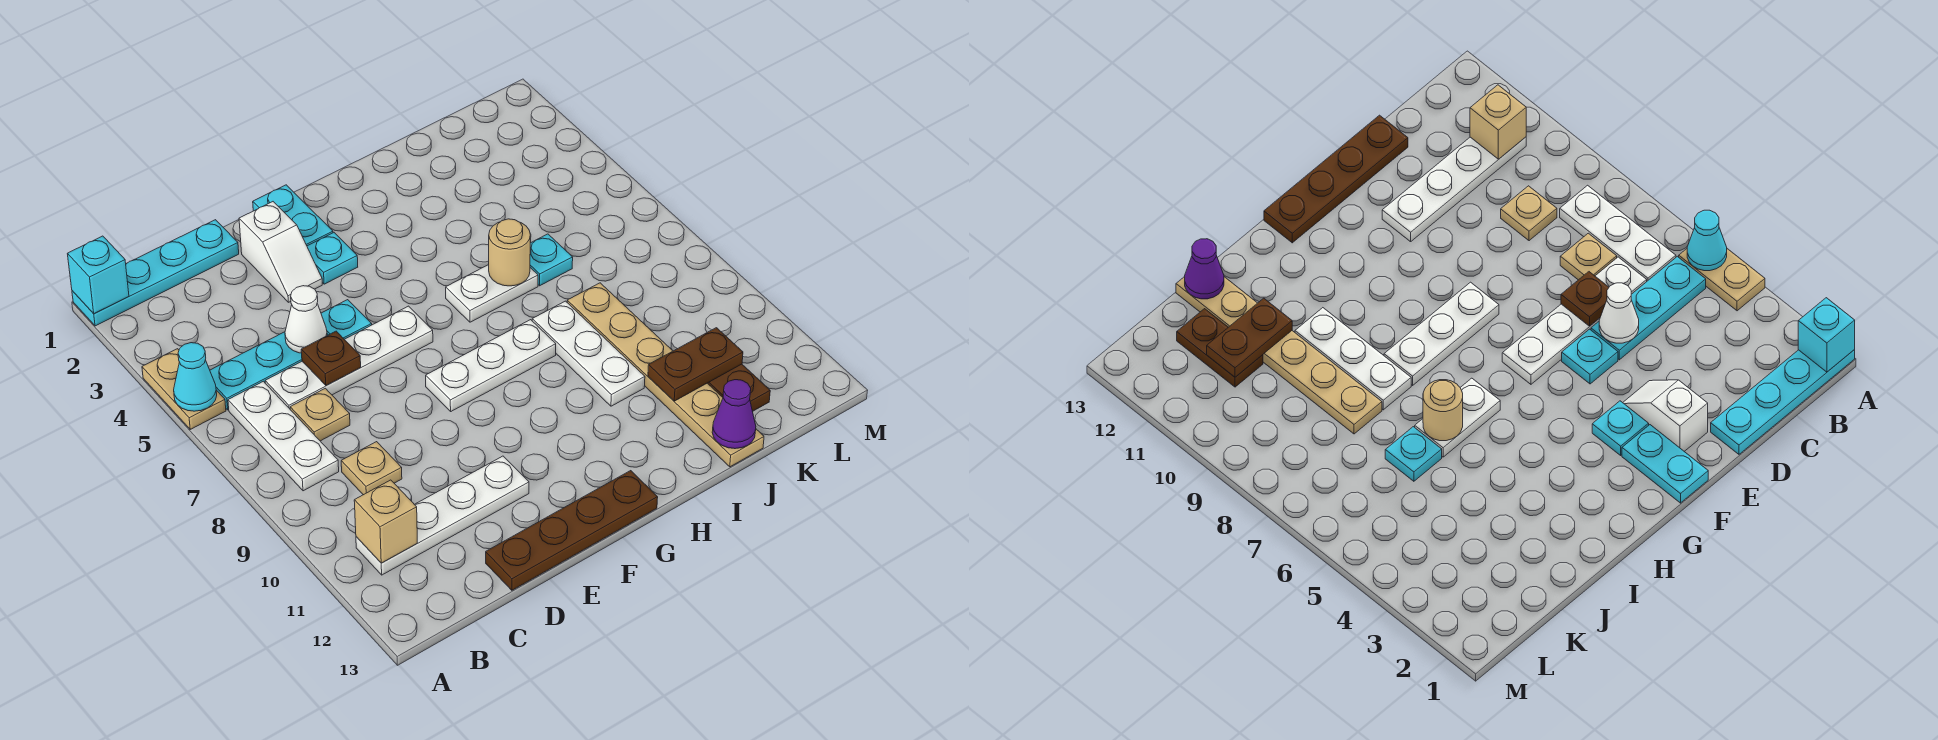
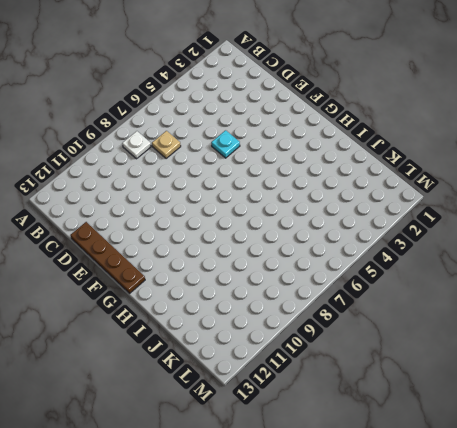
white plate B8 level 1 -> white plate B6:B8 level 1
none -> cyan plate A1:D1 level 1
none -> tan plate A4:A5 level 1
none -> cyan plate B5:D5 level 1

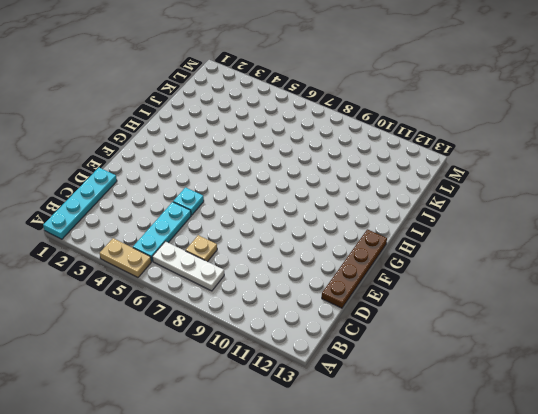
none -> white plate B11:E11 level 1
none -> white plate C6:F6 level 1
none -> tan plate C9 level 1

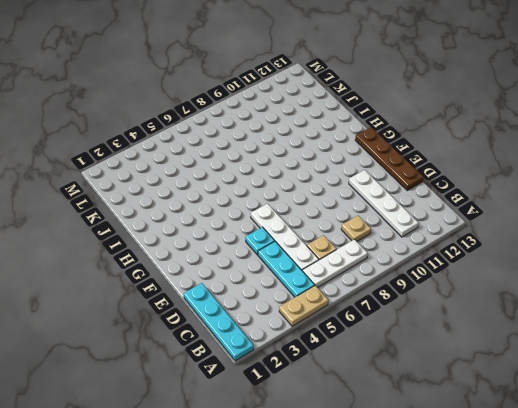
none -> white slope E2:E3 level 1 top 2
none -> cyan plate F1:F2 level 1
none -> cyan plate F3 level 1

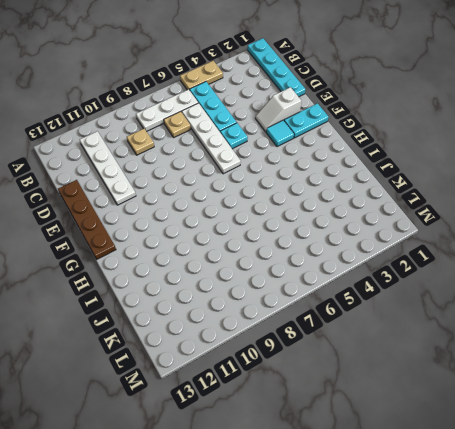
cyan tile F3 level 1 -> cyan plate F3 level 1
none -> white plate F8:H8 level 1
none -> white plate H6:I6 level 1
none -> white plate I8:I10 level 1

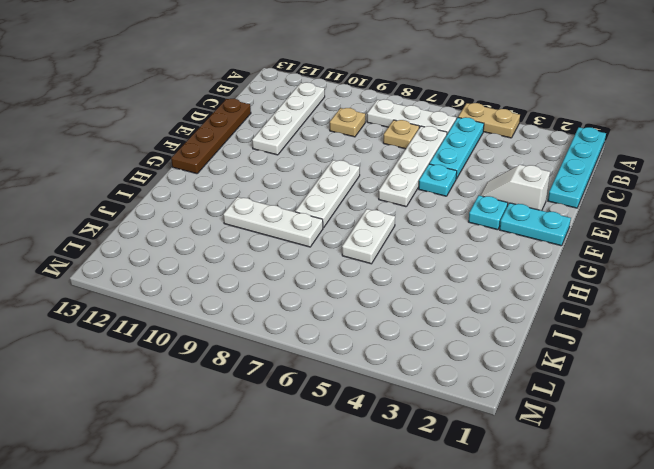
none -> cyan plate J6 level 1
none -> tan plate J8:J13 level 1
none -> brown plate K11:K12 level 1

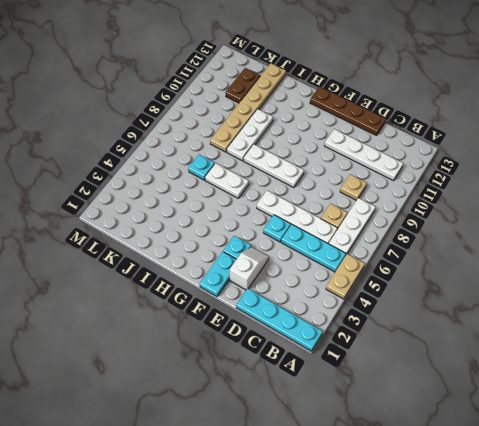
none -> cyan brick A1 level 2
none -> cyan cone A5 level 2
none -> tan brick B11 level 2

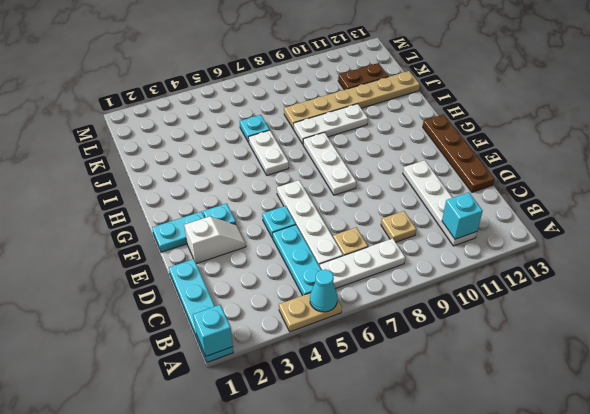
cyan brick B11 level 2 -> tan brick B11 level 2
none -> white cone D5 level 2
none -> brown plate D6 level 2
none -> tan round brick I6 level 2

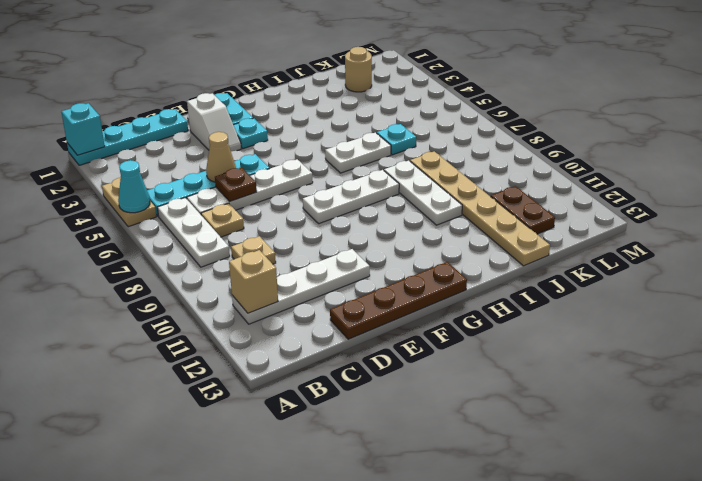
tan cone D5 level 2 -> white cone D5 level 2
tan round brick K2 level 1 -> tan round brick I6 level 2
none -> brown plate J11:K11 level 2
none -> purple cone J13 level 2

